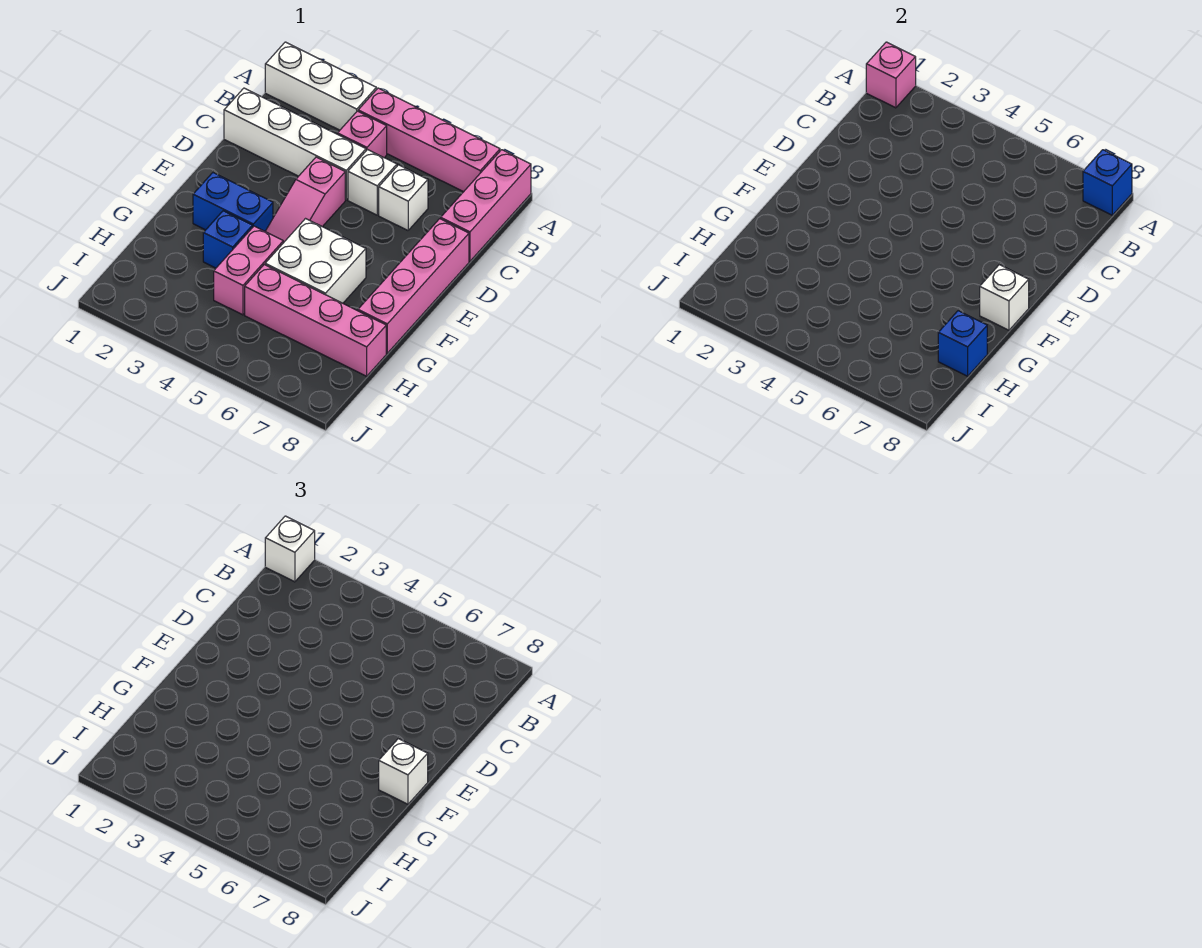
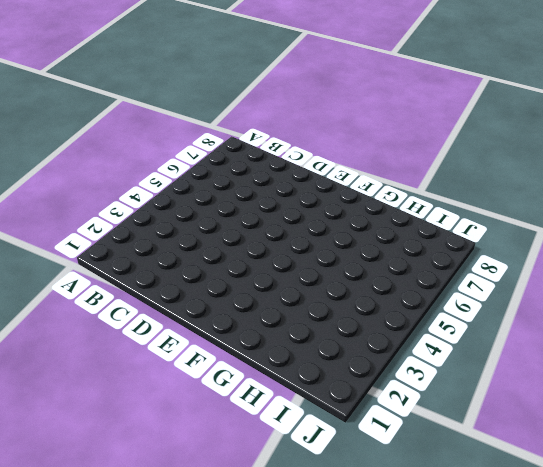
none -> white brick A1:A3 level 1
none -> pink brick A4:A7 level 1
none -> pink brick A8:C8 level 1

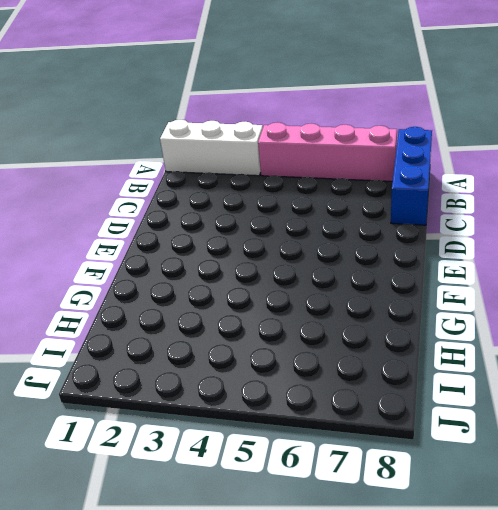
blue brick A8:C8 level 1 -> pink brick A8:C8 level 1
none -> pink brick B4 level 1
none -> white brick C1:C4 level 1
none -> white brick C5 level 1

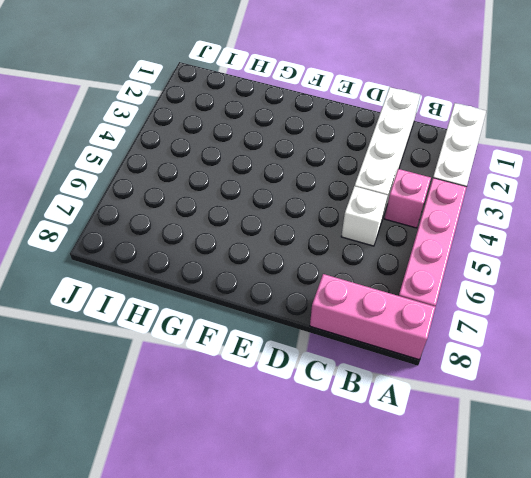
none -> white brick C6 level 1
none -> pink slope D4:F4 level 1 top D
none -> pink brick D8:G8 level 1

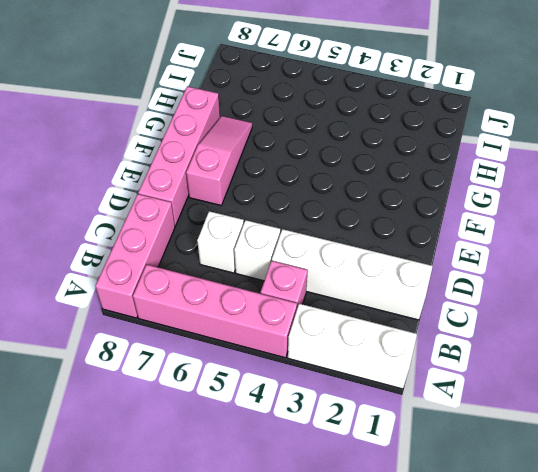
pink slope E7:G7 level 1 top E -> pink slope D4:F4 level 1 top D
none -> blue brick F2:F3 level 1
none -> white brick F5:G6 level 1
none -> blue brick G3 level 1

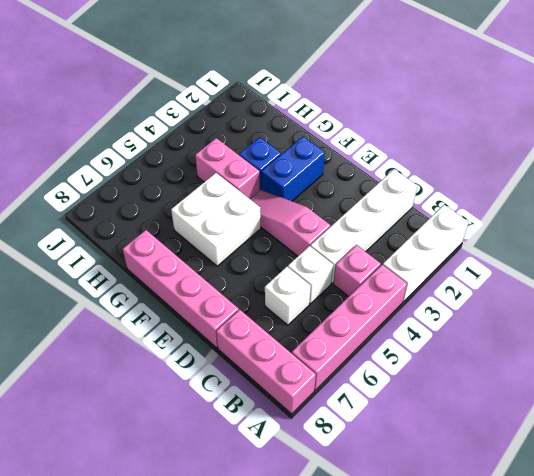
none -> pink brick H5:H8 level 1
none -> pink brick A1 level 2
none -> blue brick A8 level 2

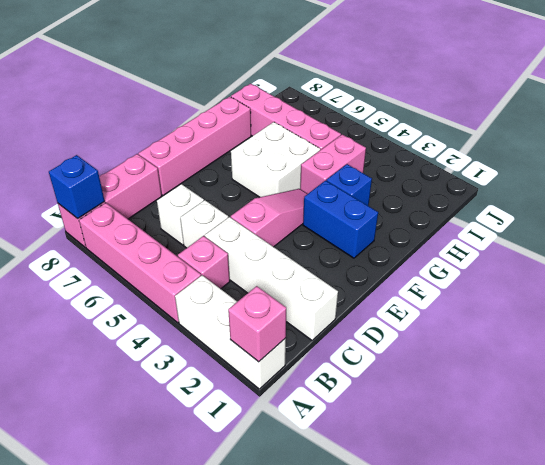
none -> white brick F8 level 2
none -> blue brick H8 level 2
none -> white brick A1 level 3

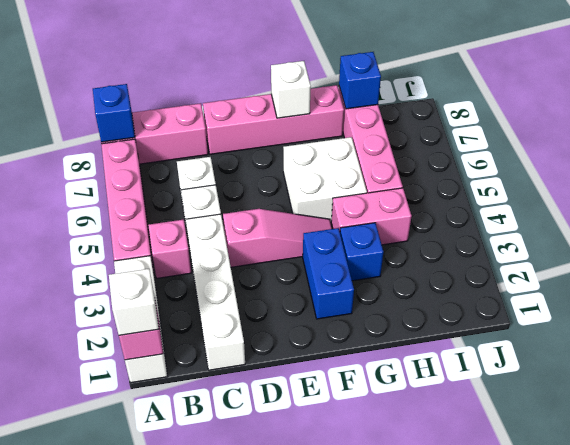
none -> white brick F8 level 3

